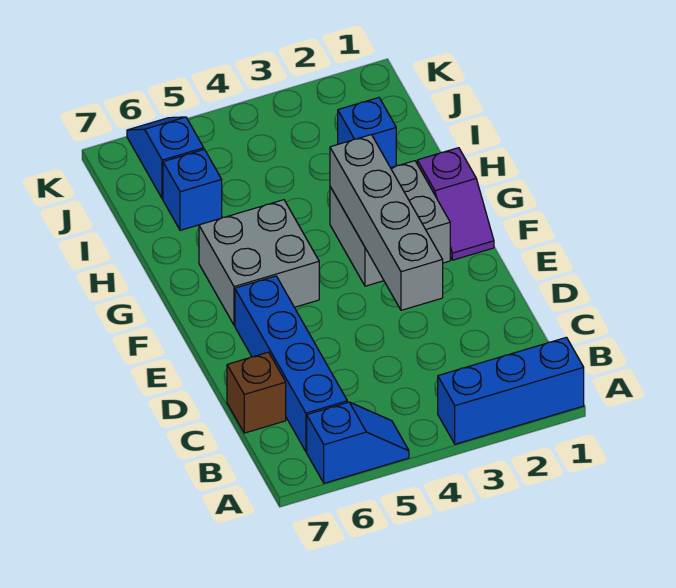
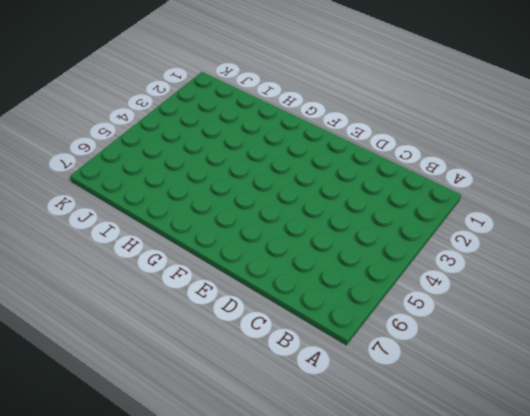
none -> blue brick A1:A3 level 1
none -> blue slope A5:A6 level 1 top 6

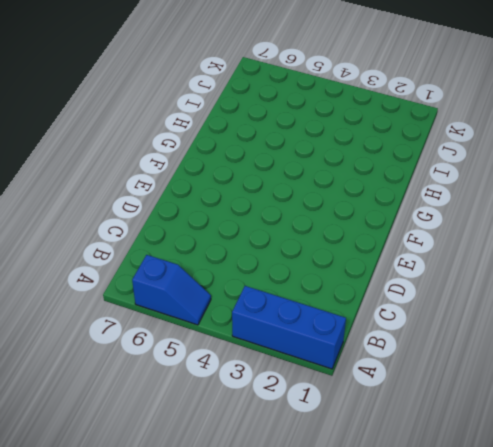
none -> blue brick B6:E6 level 1
none -> brown brick C7 level 1

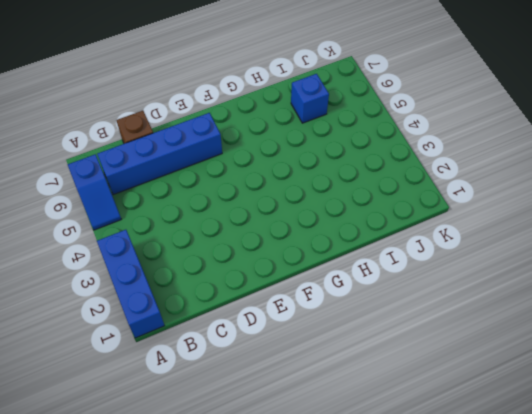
none -> purple slope F1:G1 level 1 top G
none -> grey brick F2:G3 level 1

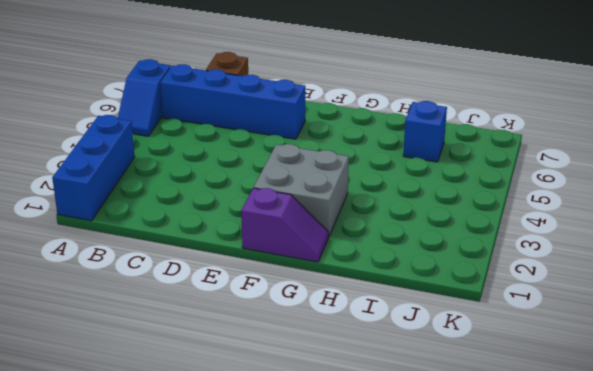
purple slope F1:G1 level 1 top F -> purple slope F1:G1 level 1 top G
none -> grey brick F5:G6 level 1
none -> blue brick I2 level 1

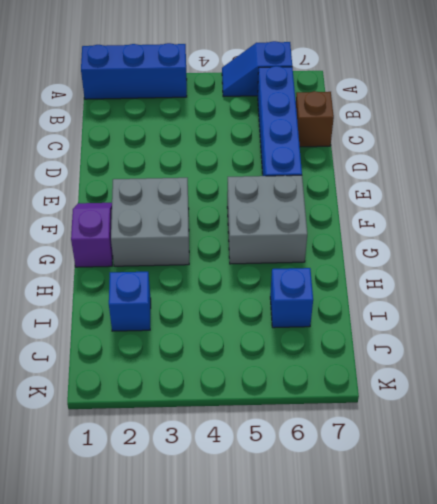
none -> blue slope J6:K6 level 1 top J
none -> grey brick D3:G3 level 2

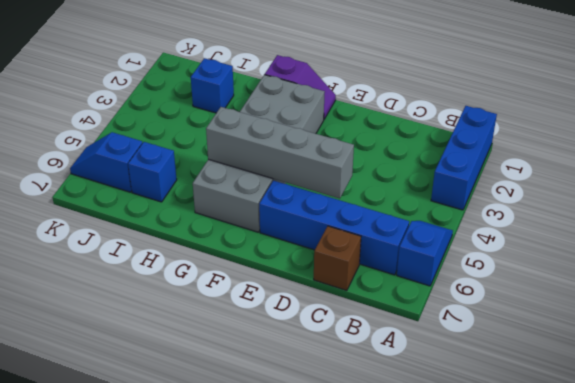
grey brick D5:G5 level 2 -> grey brick D3:G3 level 2

